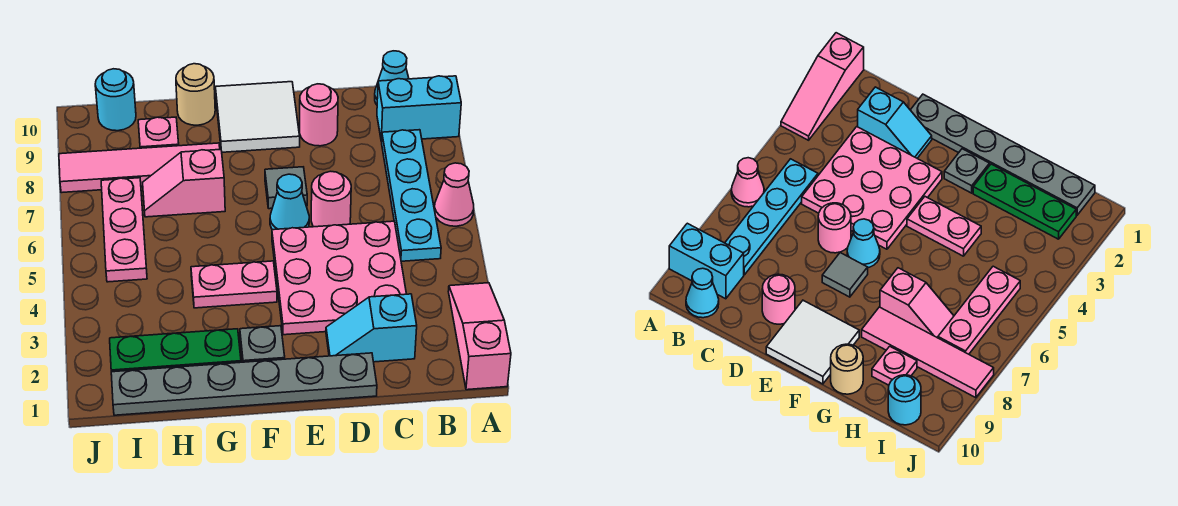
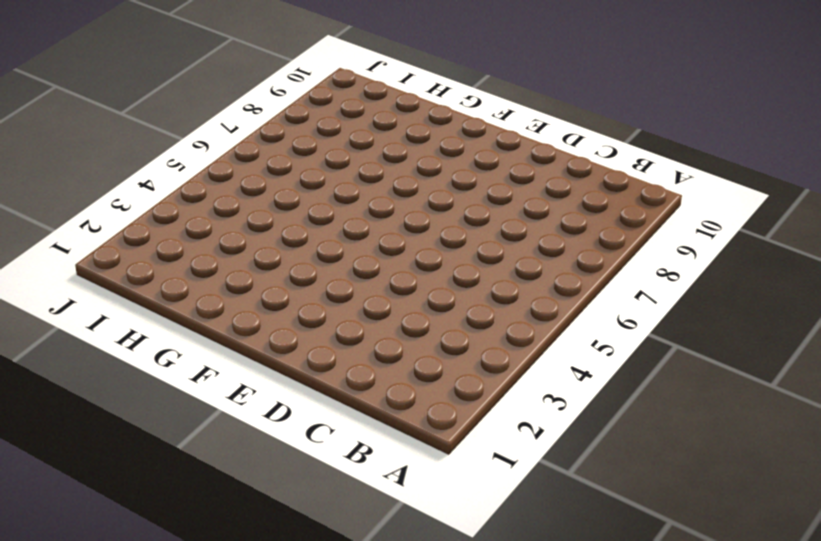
none -> pink slope A1:A3 level 1 top 1
none -> pink cone A6 level 1
none -> cyan brick A9:B9 level 1

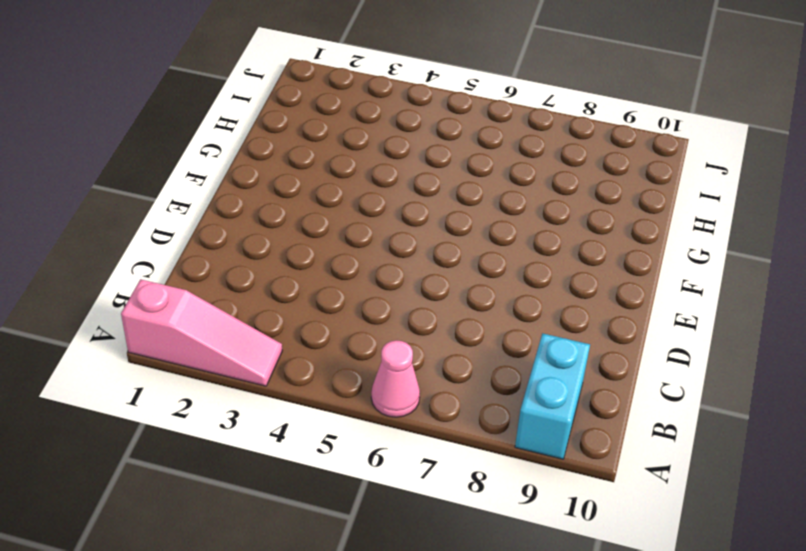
none -> cyan plate B5:B8 level 1
none -> cyan cone B10 level 1
none -> cyan slope C2:D2 level 1 top C

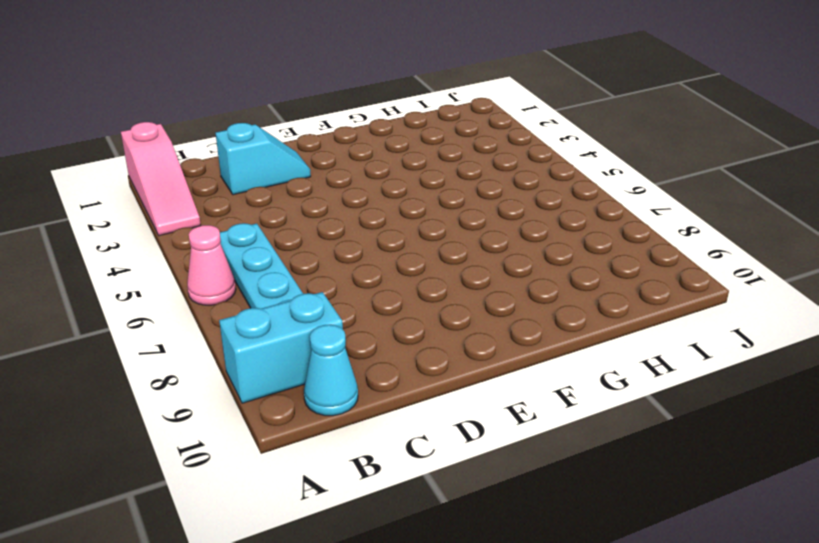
none -> pink plate C3:E5 level 1
none -> grey plate D1:I1 level 1
none -> pink round brick D6 level 1

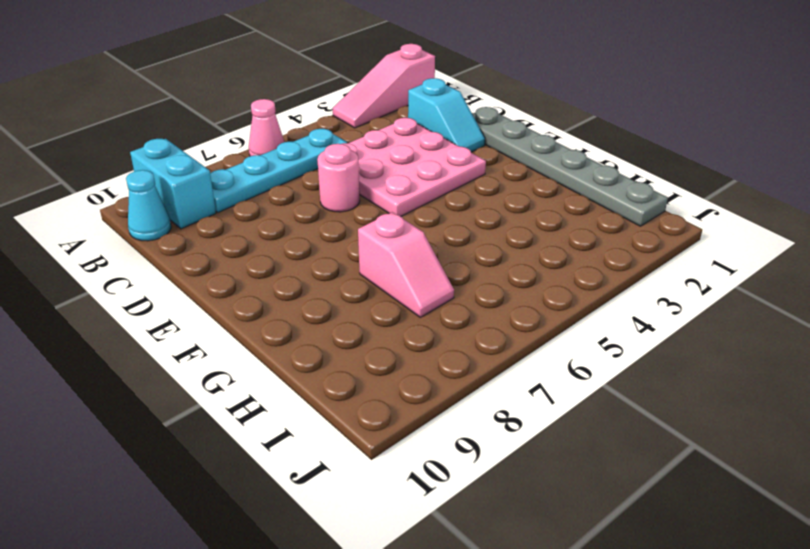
none -> pink round brick D9 level 1
none -> cyan cone E6 level 1
none -> grey tile E7 level 1

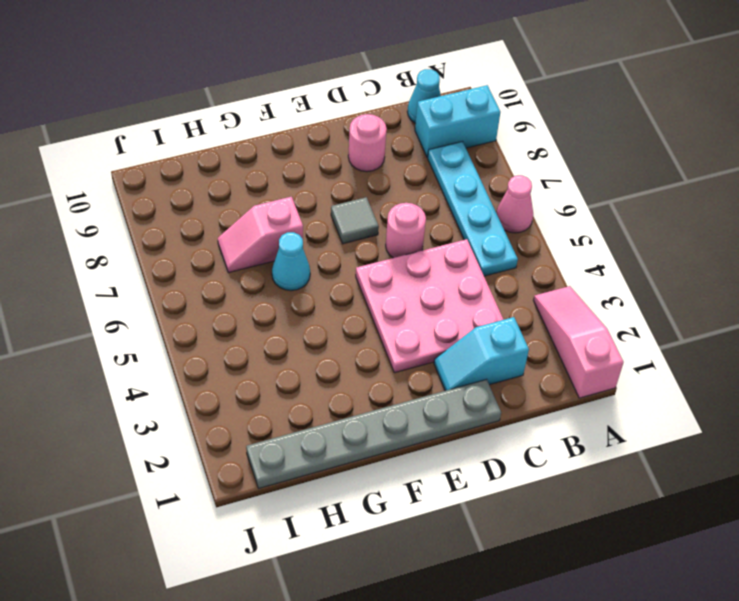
cyan cone G6 level 1 -> cyan cone E6 level 1
none -> white tile E9:F10 level 1
none -> grey plate F2 level 1
none -> pink plate F4:G4 level 1

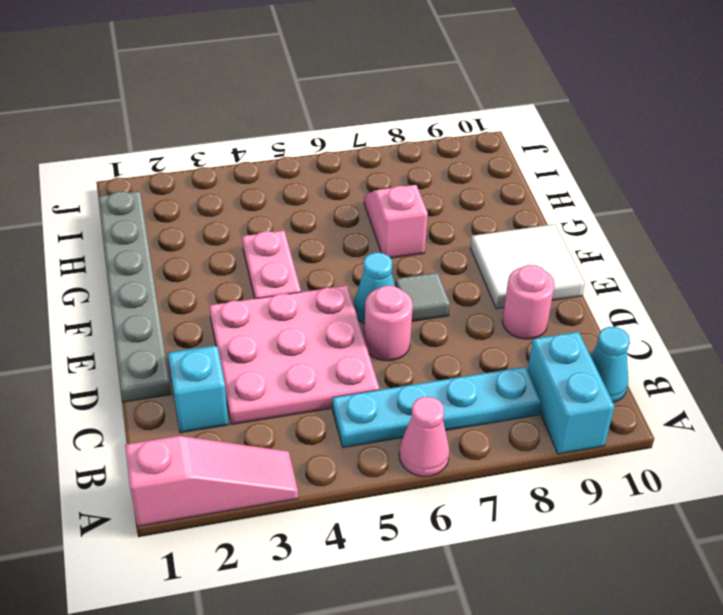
none -> grey plate F2 level 1
none -> green plate G2:I2 level 1
none -> pink tile G8:J8 level 1

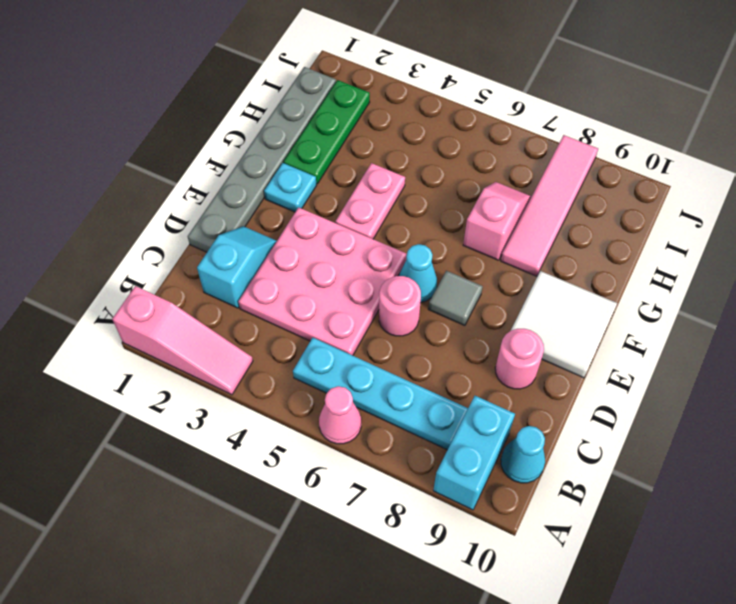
cyan plate F2 level 1 -> grey plate F2 level 1
none -> tan round brick G10 level 1
none -> pink plate H9 level 1
none -> pink plate I5:I7 level 1

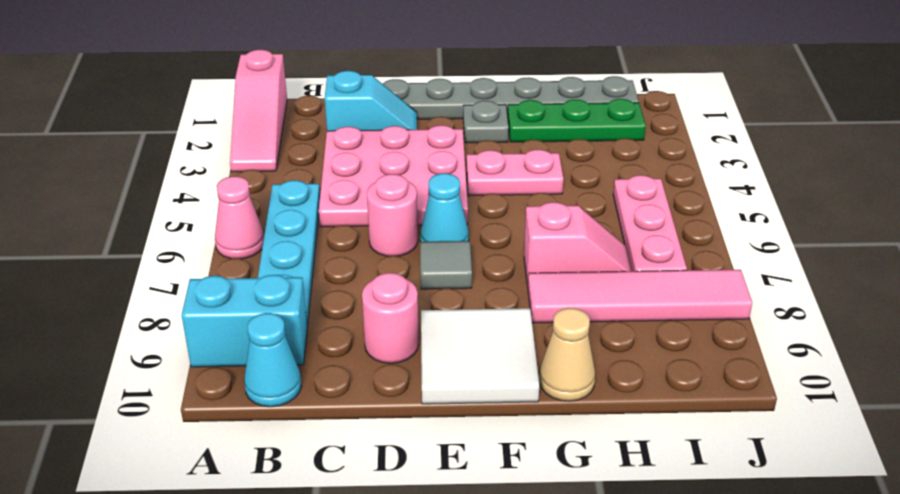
tan cone G10 level 1 -> tan round brick G10 level 1
none -> pink plate H9 level 1
none -> cyan round brick I10 level 1

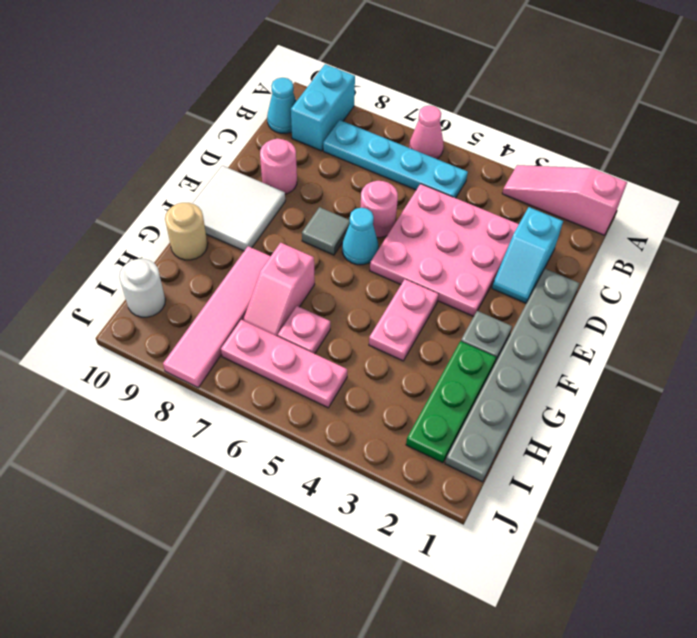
pink plate H6 level 1 -> pink plate H9 level 1
white round brick I10 level 1 -> cyan round brick I10 level 1

